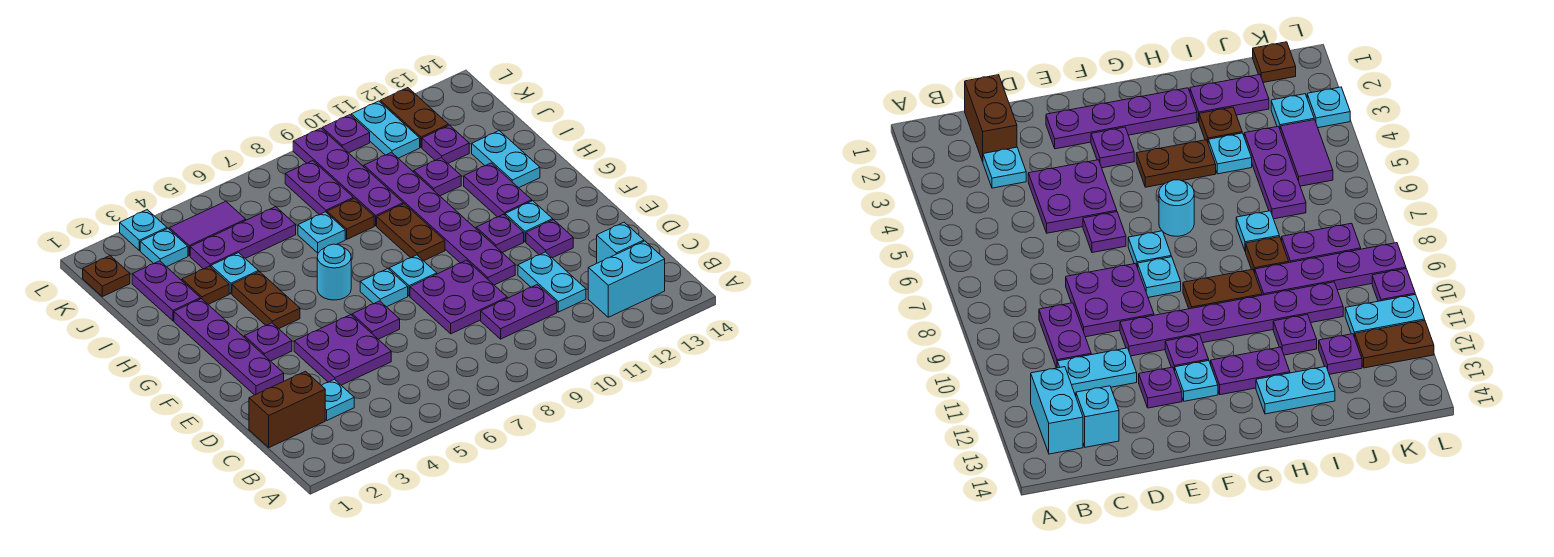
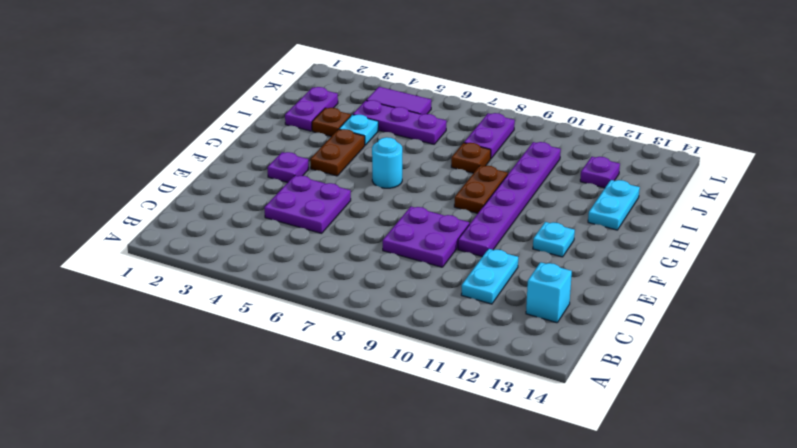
none -> cyan brick B12:B13 level 1
none -> brown brick C1:C2 level 1
none -> cyan plate C3 level 1
none -> purple plate C9:C10 level 1

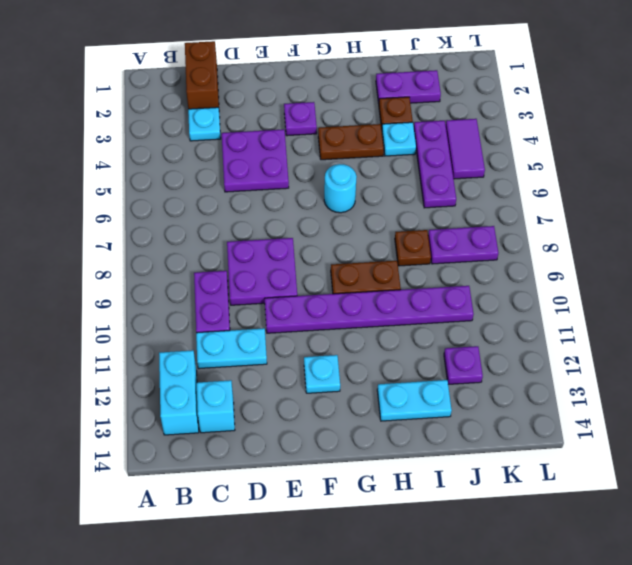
none -> purple plate E2:H2 level 1
none -> purple plate E6 level 1
none -> purple plate E12 level 1
none -> cyan plate F7 level 1

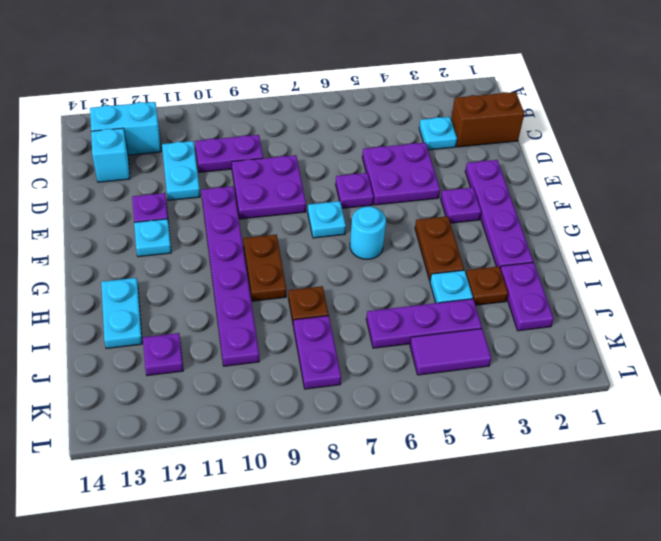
none -> cyan plate F8 level 1
none -> purple plate F11 level 1
none -> purple plate G12:H12 level 1
none -> cyan plate I7 level 1

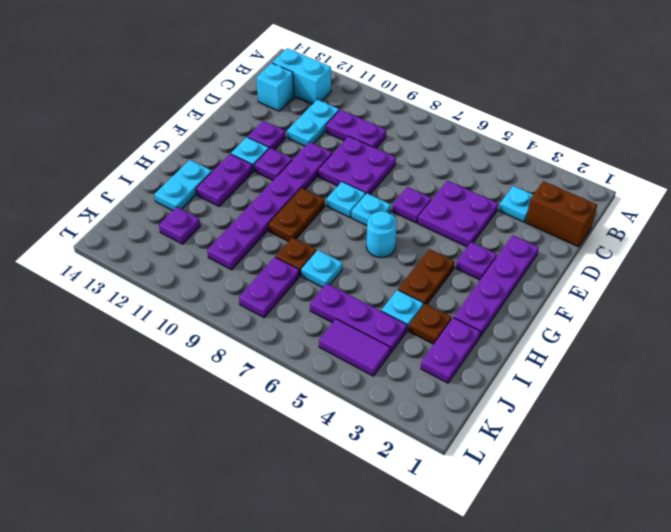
none -> purple plate I9:L9 level 1
none -> purple plate I11 level 1
none -> brown plate K1 level 1
none -> cyan plate K3 level 1

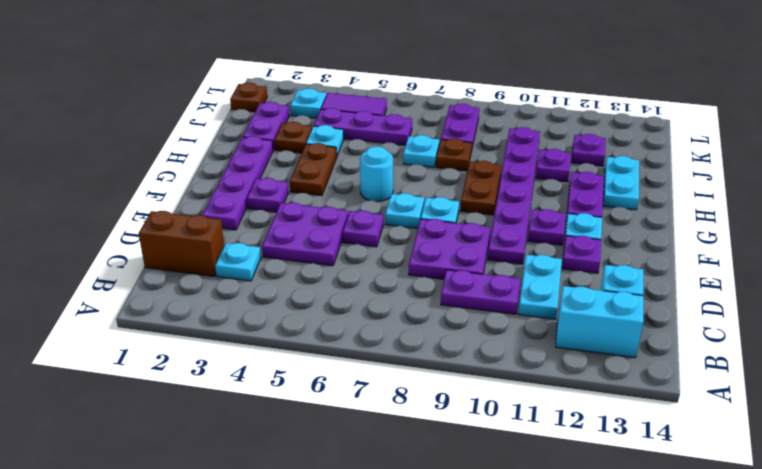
none -> purple plate I9:L9 level 1
none -> cyan plate K11:L11 level 1
none -> brown plate K12:L12 level 1
none -> cyan plate L3 level 1

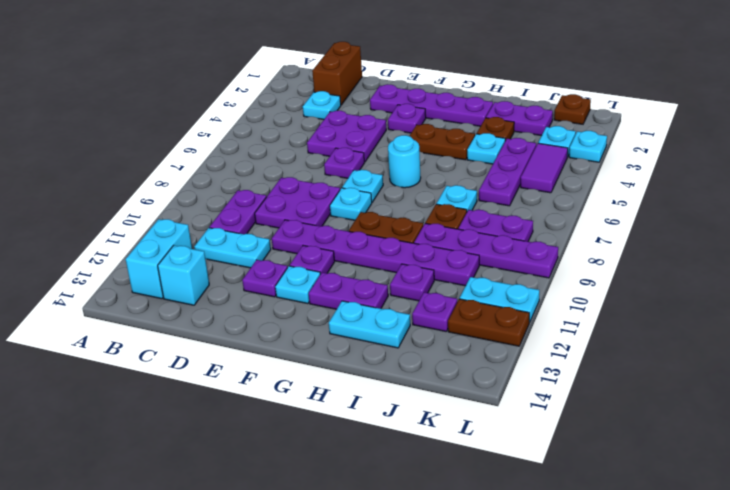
none -> purple plate L10 level 1

